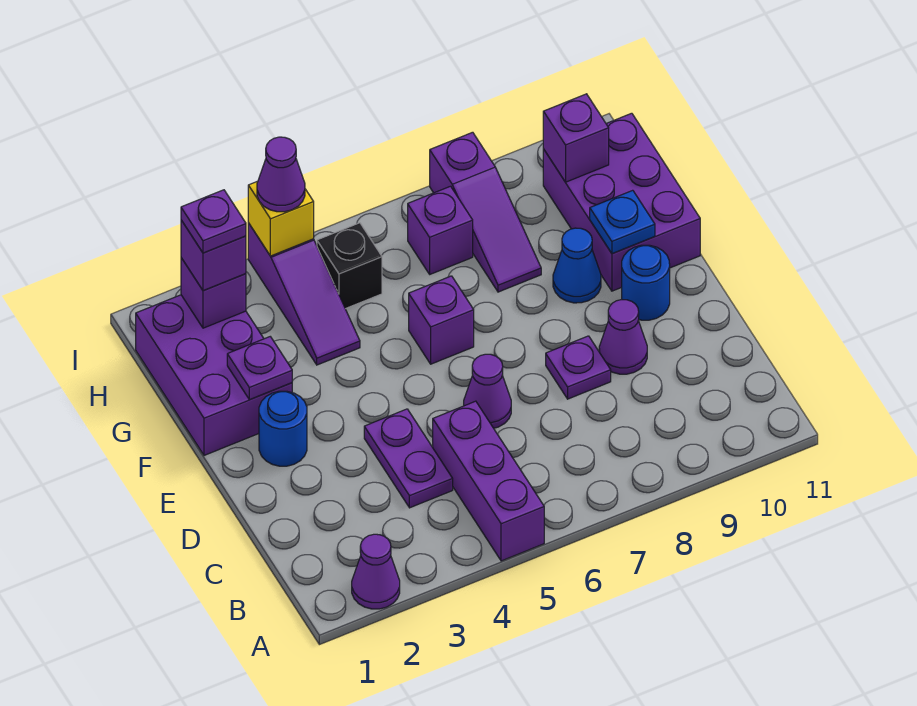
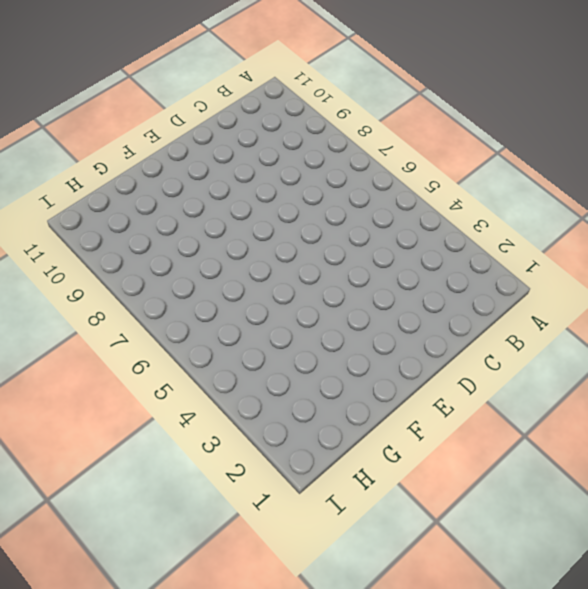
none -> purple cone A2 level 1
none -> purple brick A5:C5 level 1
none -> purple plate C4:D4 level 1

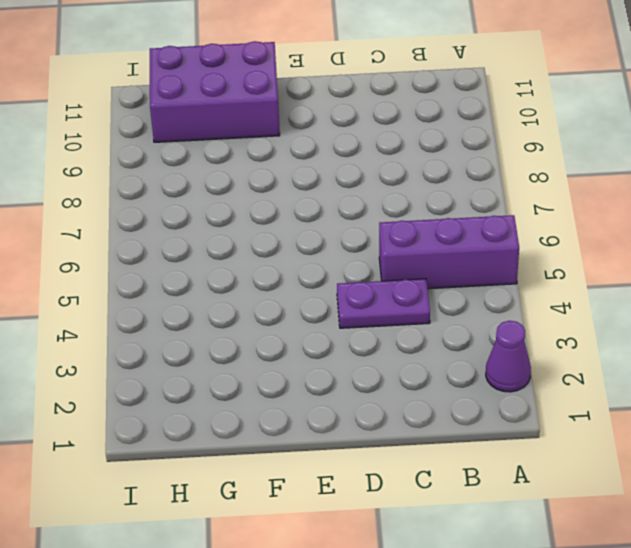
none -> purple cone D6 level 1
none -> purple plate D8 level 1
none -> purple cone D9 level 1

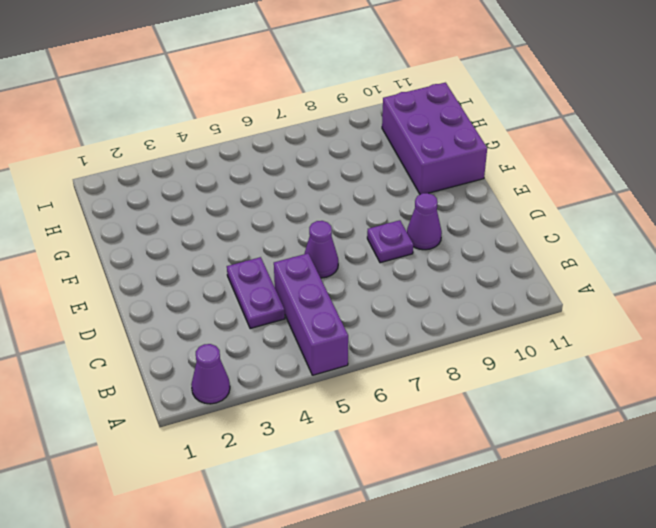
none -> blue round brick E2 level 1
none -> blue round brick E10 level 1
none -> purple brick F1:H2 level 1

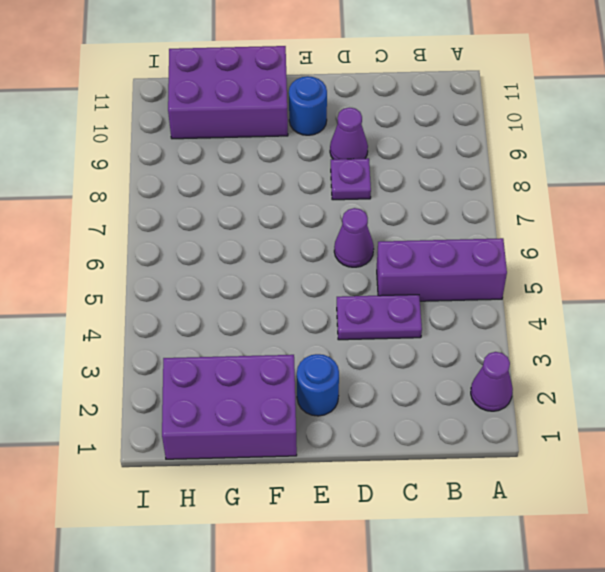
none -> purple brick F6 level 1
none -> blue cone F9 level 1
none -> purple slope G4:I4 level 1 top I

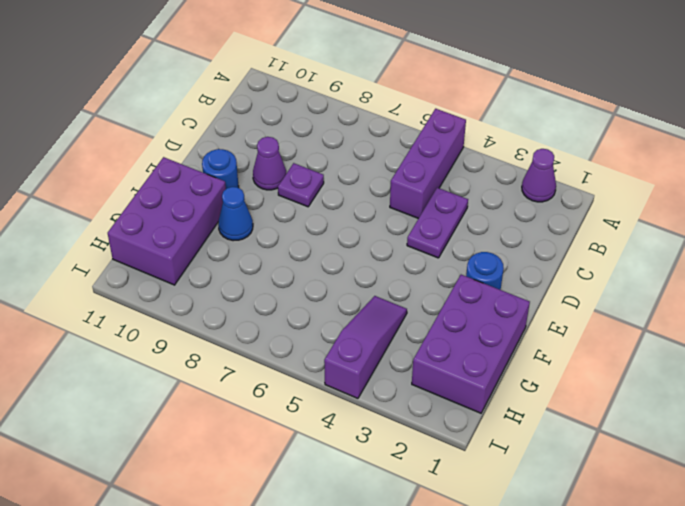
none -> purple cone D6 level 1
none -> purple brick F6 level 1
none -> purple slope G8:I8 level 1 top I

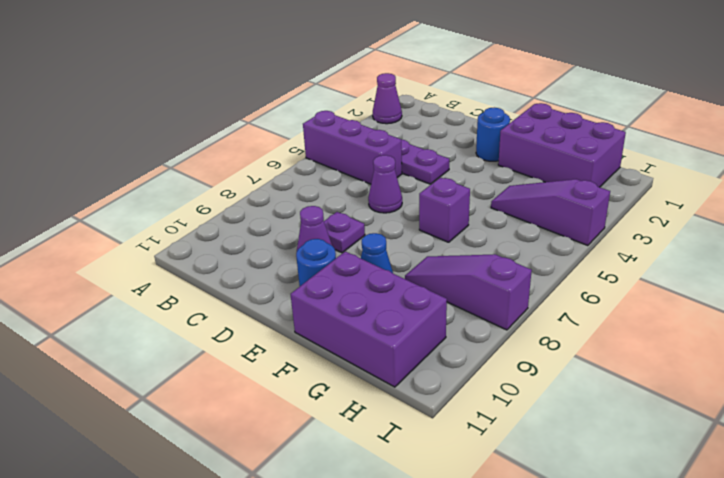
none -> black brick H5 level 1
none -> purple brick H7 level 1
none -> purple plate F2 level 2

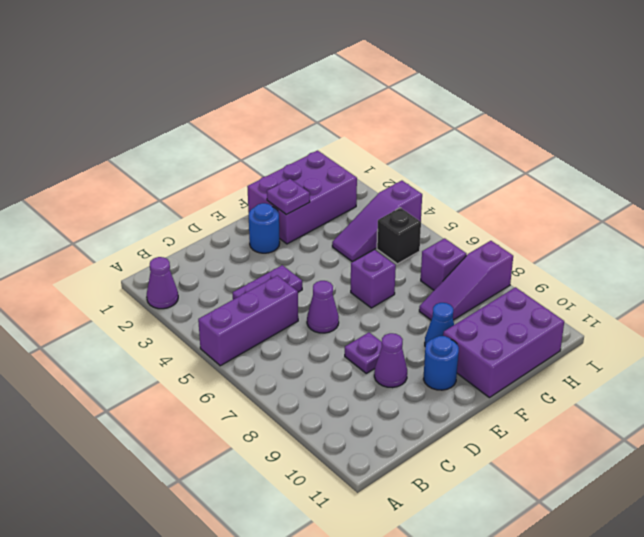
none -> blue plate F10 level 2
none -> purple brick H2 level 2
none -> purple brick H10 level 2

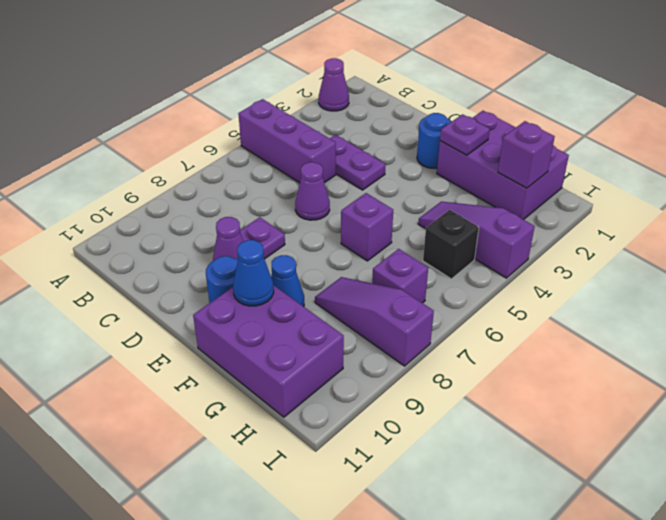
blue cone F10 level 2 -> blue plate F10 level 2
none -> purple brick H10 level 2
none -> yellow brick I4 level 2
none -> purple brick H2 level 3

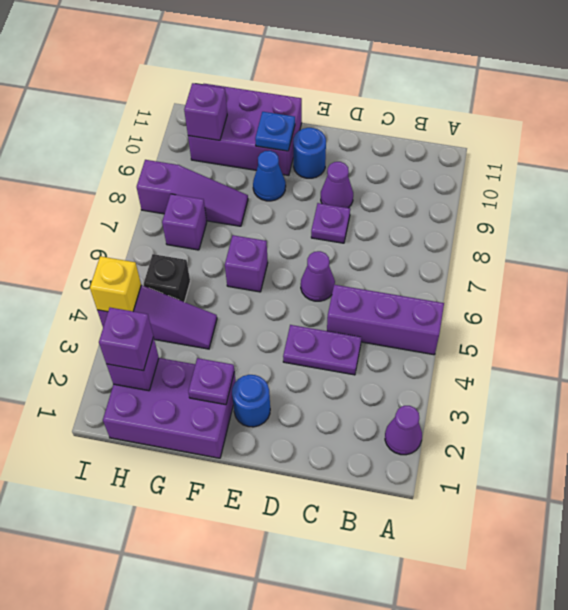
none -> purple cone I4 level 3
none -> purple plate H2 level 4

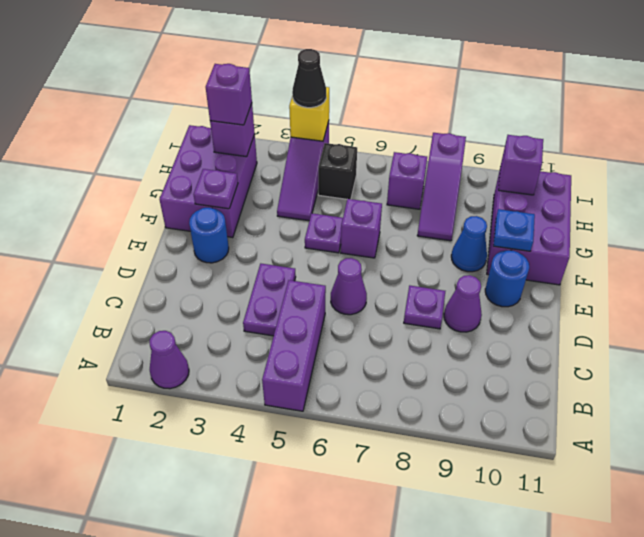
purple plate F5 level 1 -> purple plate H2 level 4
black cone I4 level 3 -> purple cone I4 level 3

